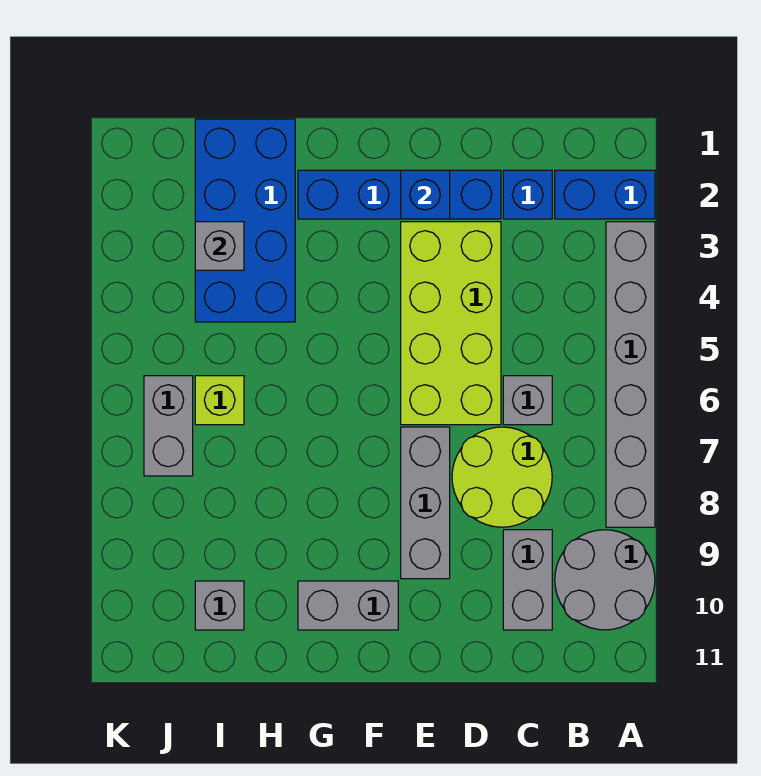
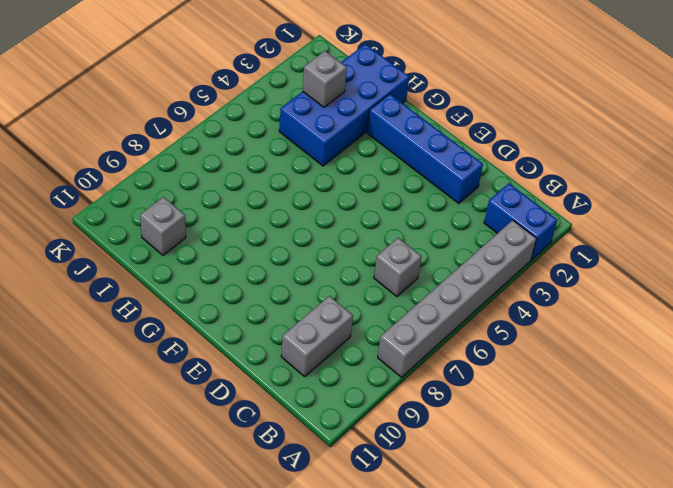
none -> grey round brick A9:B10 level 1
none -> blue brick C2 level 1
none -> lime round brick C7:D8 level 1

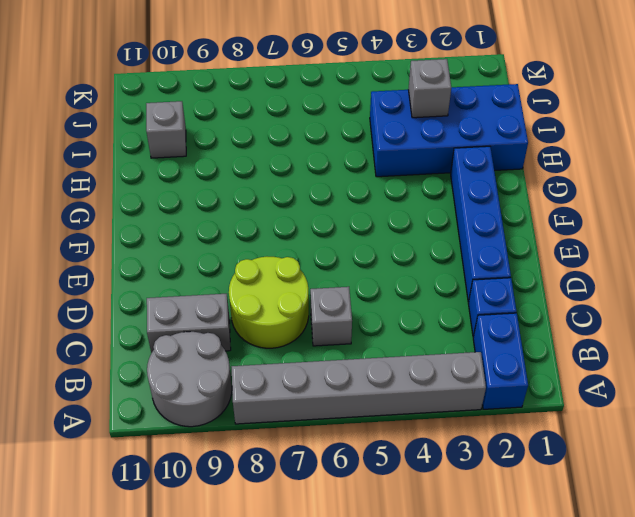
none -> lime brick D3:E6 level 1
none -> grey brick E7:E9 level 1
none -> grey brick F10:G10 level 1

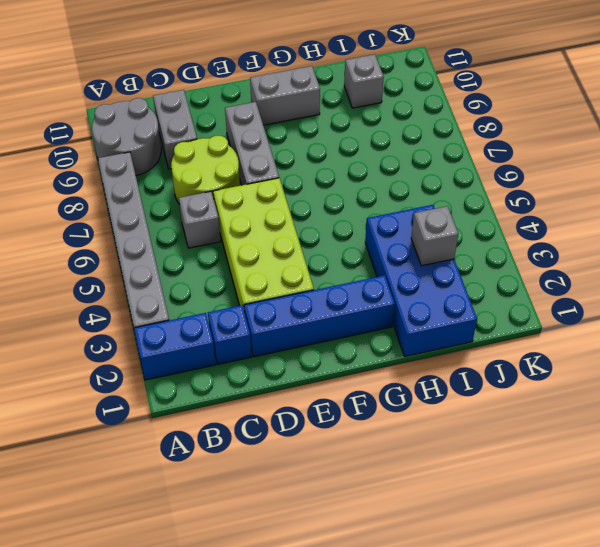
none -> lime brick I6 level 1
none -> grey brick J6:J7 level 1
none -> blue brick E2 level 2

